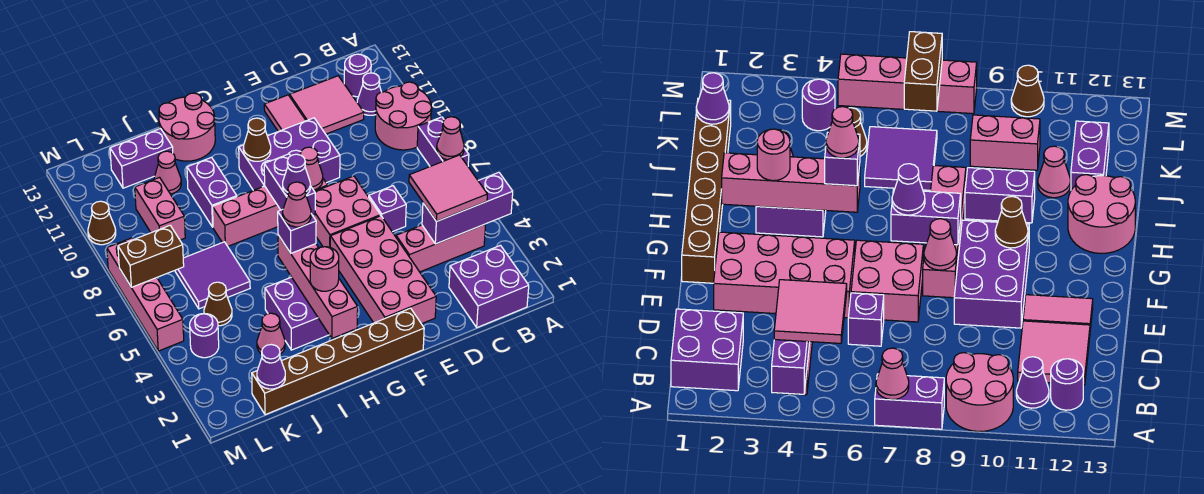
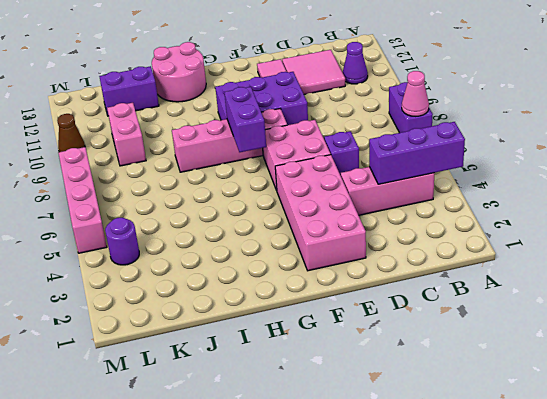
none -> pink round brick A9:B10 level 1
none -> purple brick B1:C2 level 1
none -> purple round brick B12 level 1
none -> brown brick F1:K1 level 1

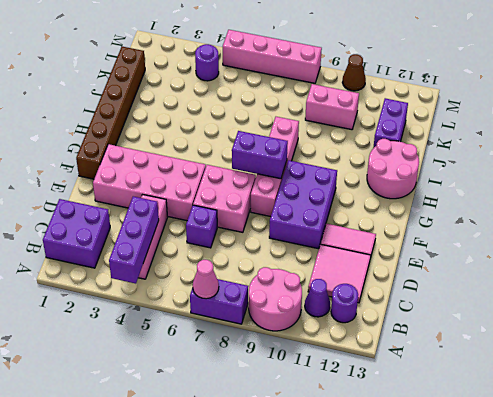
none -> purple brick H3:I4 level 1
none -> purple brick I9:I10 level 1
none -> pink cone J3 level 1
none -> purple tile J6:K7 level 1

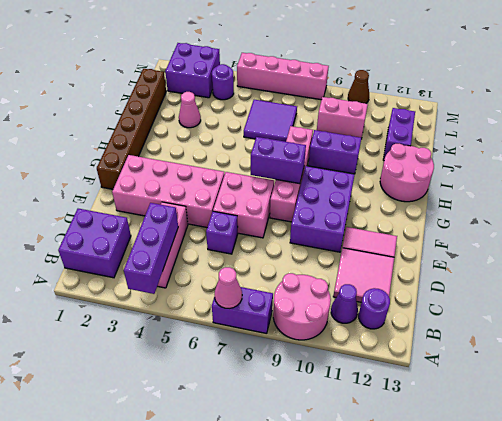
purple brick L2:M3 level 1 -> purple brick H3:I4 level 1
none -> pink cone J11 level 1
none -> brown cone K5 level 1
none -> pink cone F8 level 2
none -> brown cone G10 level 2

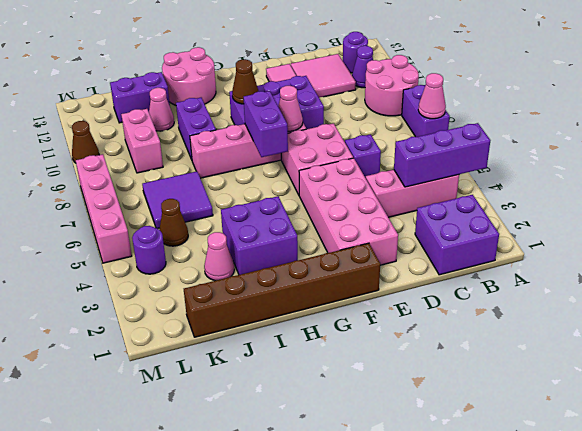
none -> pink brick H2:H5 level 2
none -> purple cone K1 level 2
none -> brown brick L7:M7 level 2
none -> pink tile B4:C5 level 3

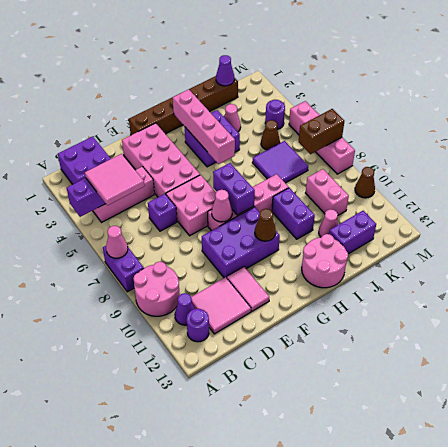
none -> purple cone G7 level 3
none -> pink round brick H3 level 3
none -> purple brick H5 level 3
none -> pink cone H5 level 4

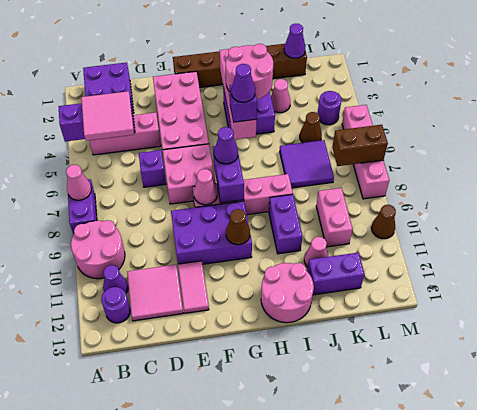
pink round brick H3:I4 level 3 -> pink round brick H3 level 3
purple cone H5 level 4 -> pink cone H5 level 4

